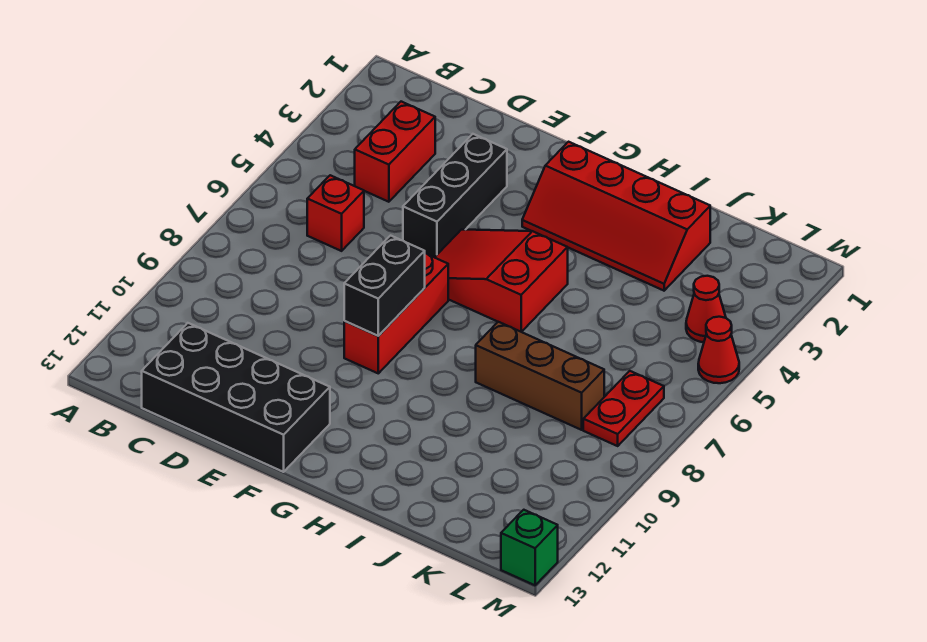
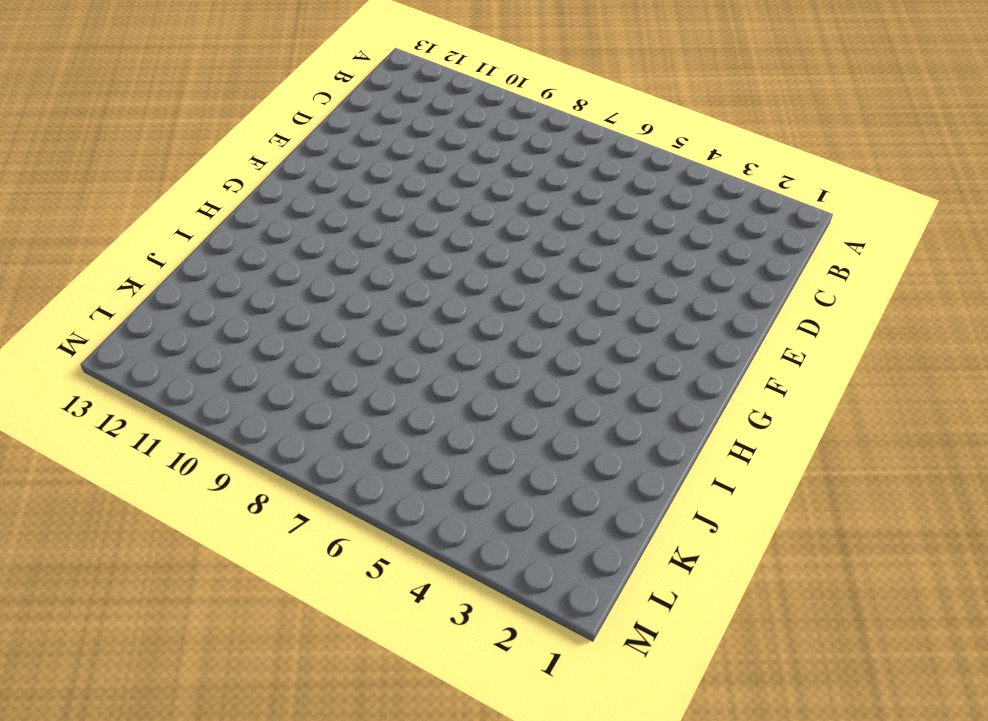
none -> red brick C3:C4 level 1
none -> red brick C6 level 1
none -> black brick C12:F13 level 1

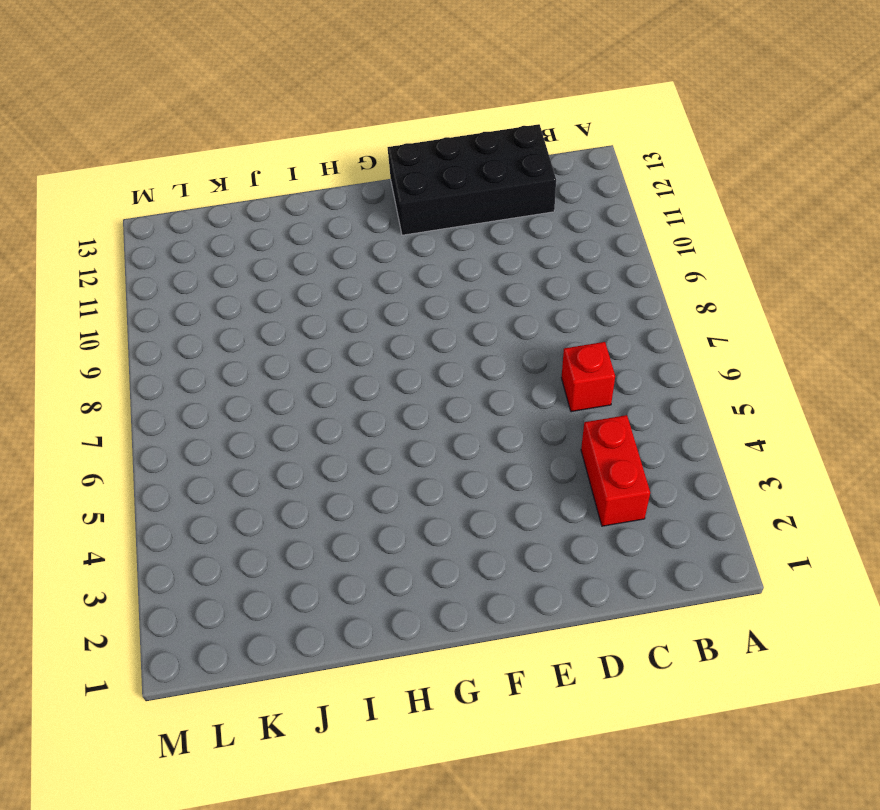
none -> black brick E3:E5 level 1
none -> red slope F5:H6 level 1 top H
none -> red brick F7:F9 level 1

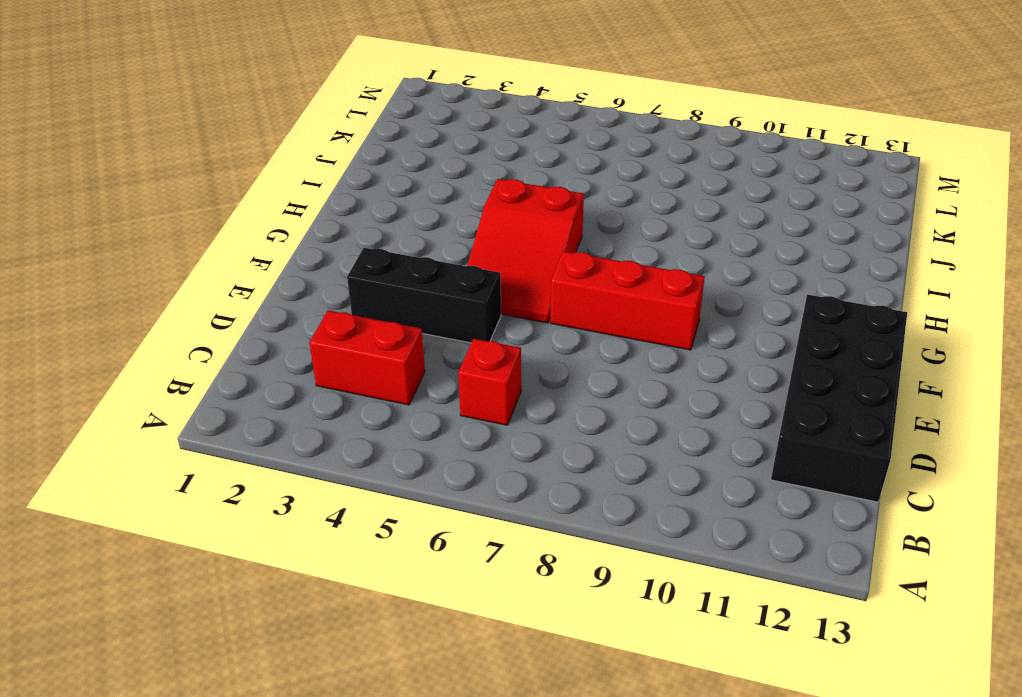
none -> red slope G2:J3 level 1 top 2
none -> brown brick I8:K8 level 1
none -> red cone L4 level 1

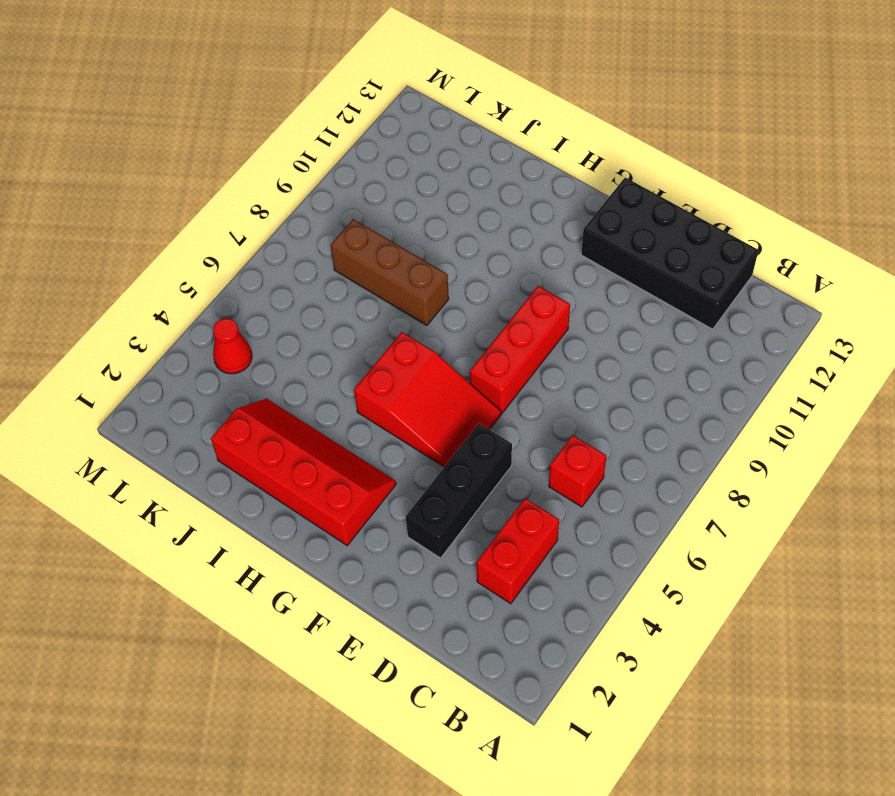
none -> red plate L7:L8 level 1
none -> red cone M5 level 1
none -> green brick M13 level 1

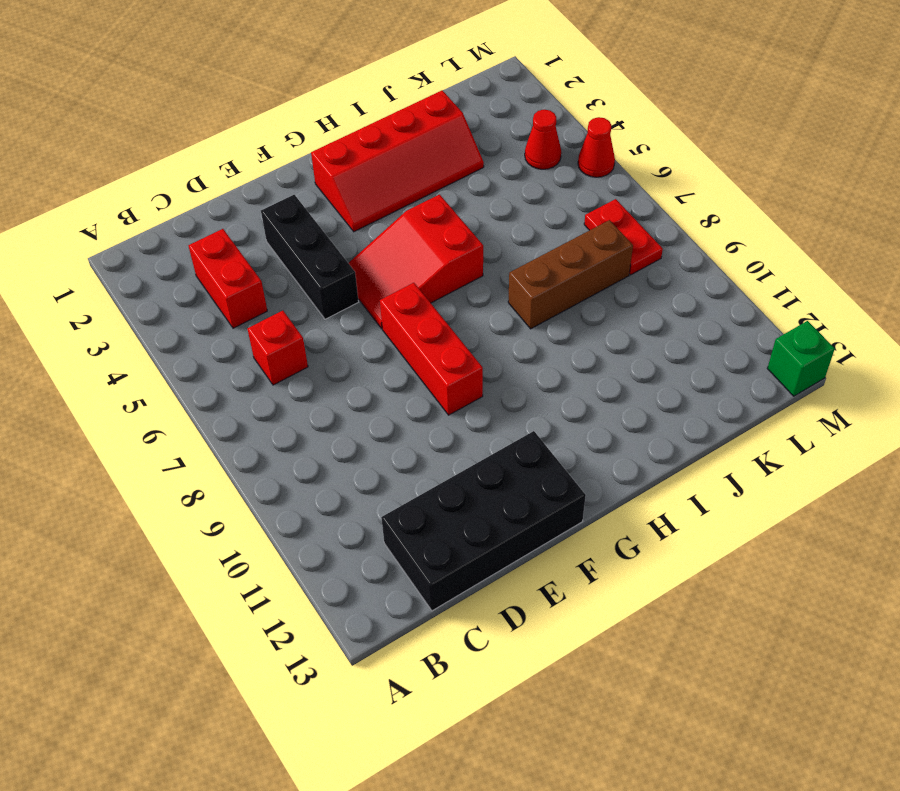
none -> black brick F8:F9 level 2

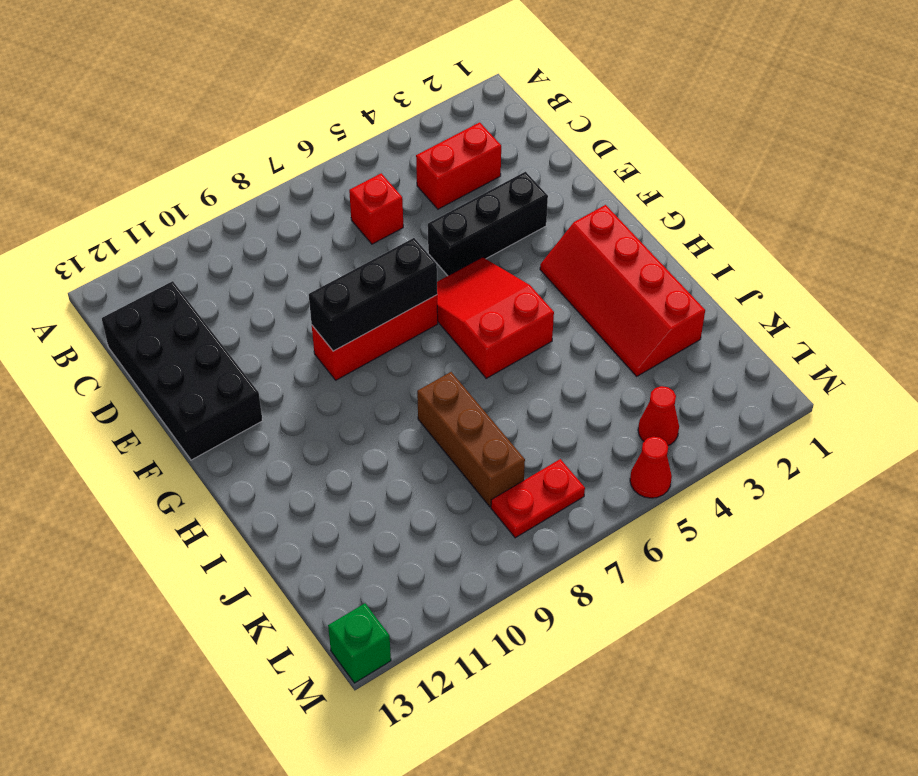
black brick F7:F9 level 2 -> black brick F8:F9 level 2

